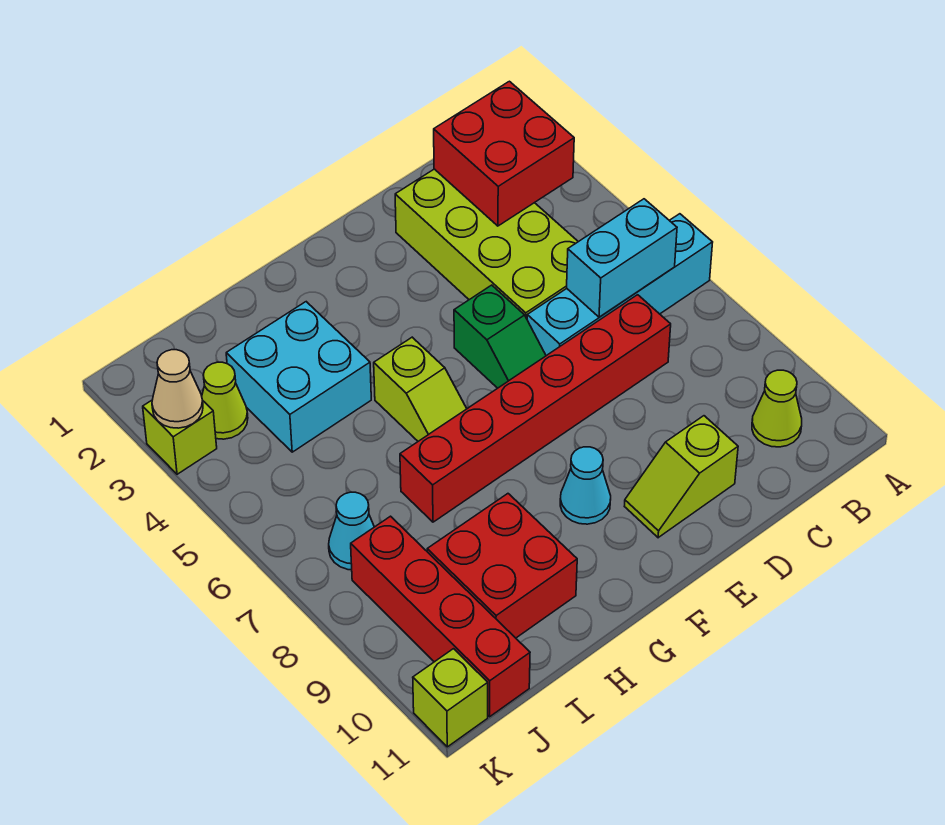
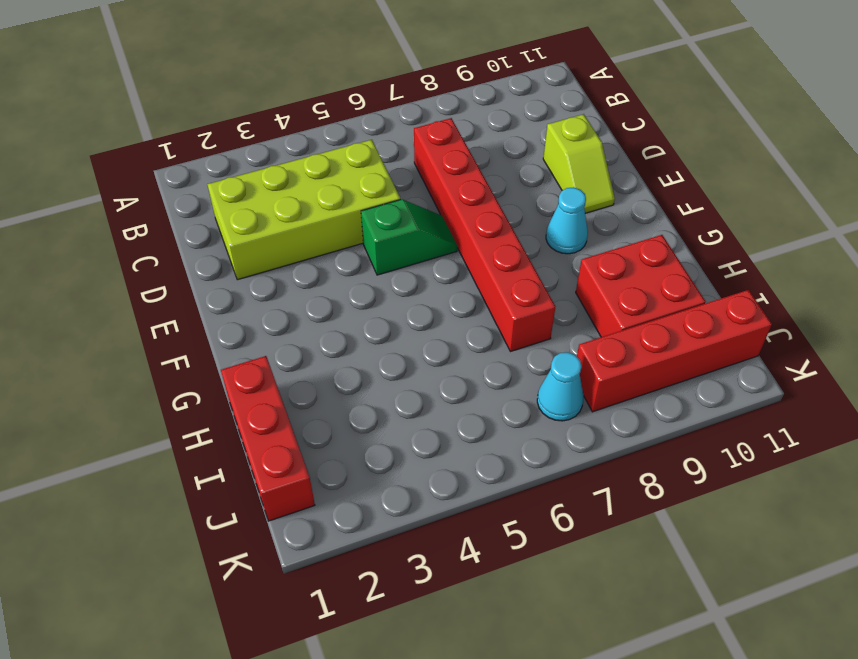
red brick H1:J1 level 1 -> none
none -> cyan brick A6:D6 level 1
none -> lime cone B10 level 1
none -> lime slope G5:G6 level 1 top 5

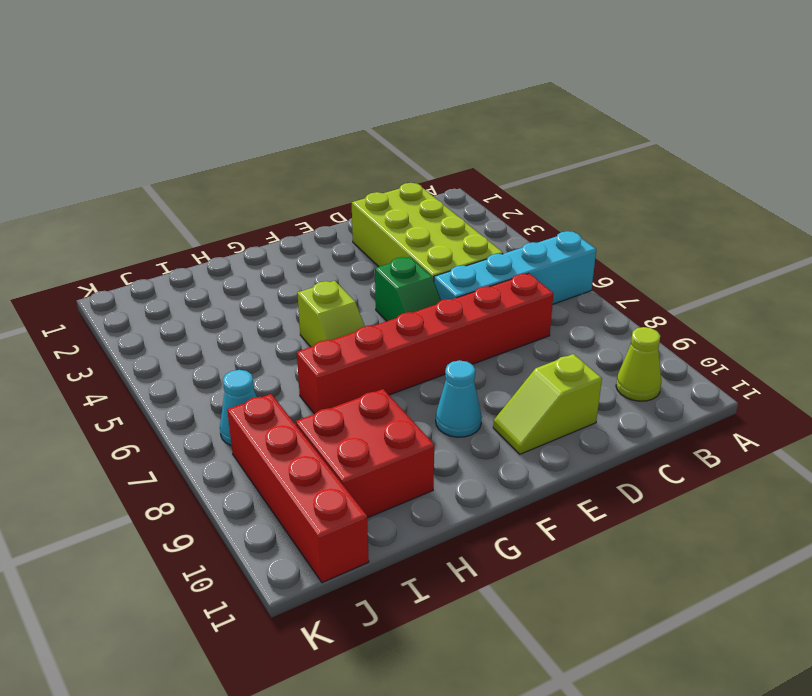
none -> cyan brick H3:I4 level 1
none -> lime cone J3 level 1
none -> lime brick K3 level 1

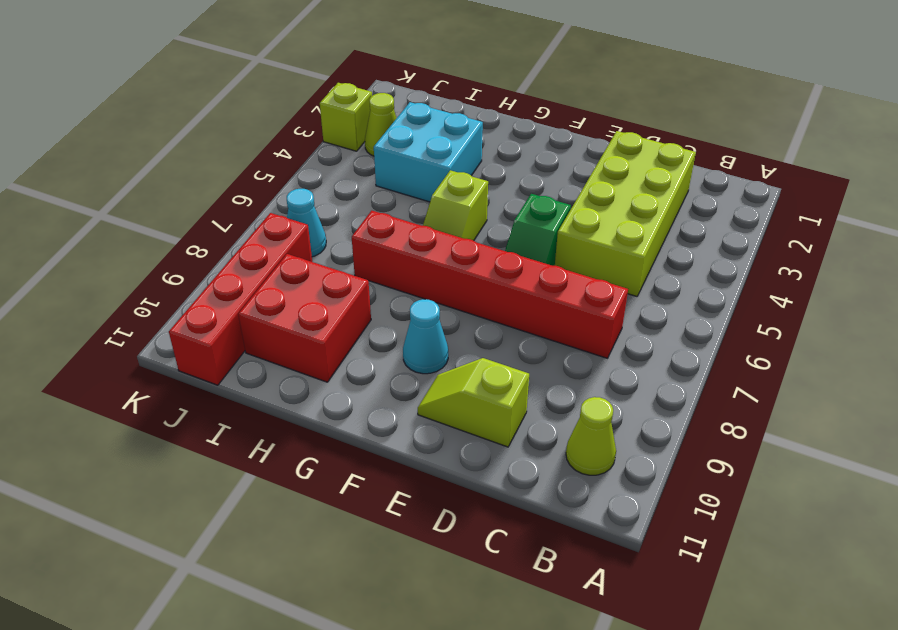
none -> cyan brick A6:D6 level 1
none -> lime brick K11 level 1
none -> red brick B2:C3 level 2

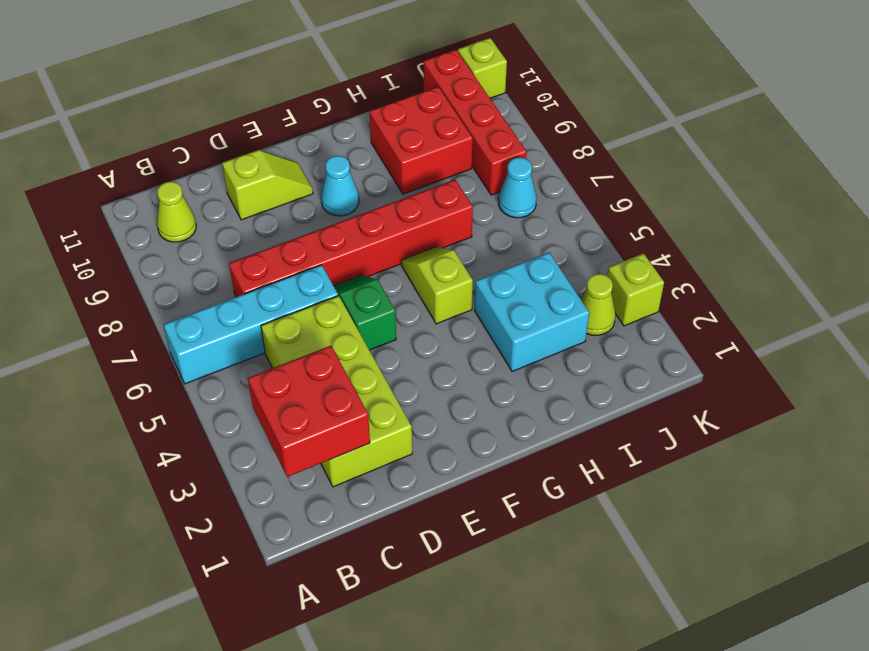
none -> cyan brick B6:C6 level 2
none -> tan cone K3 level 2

